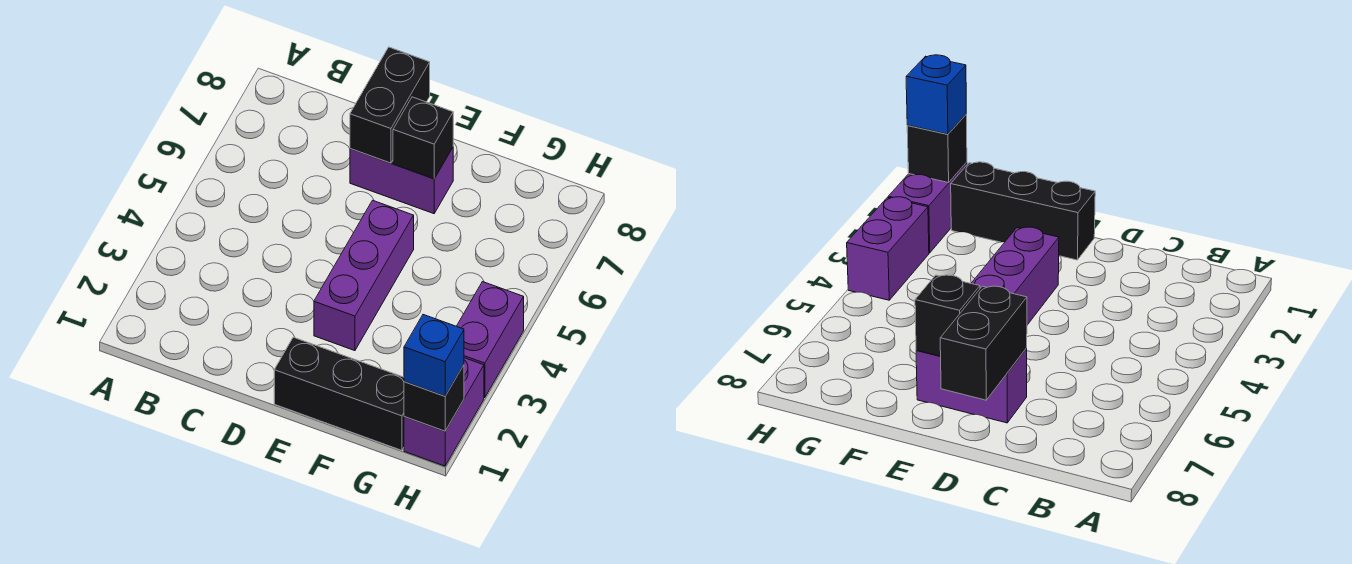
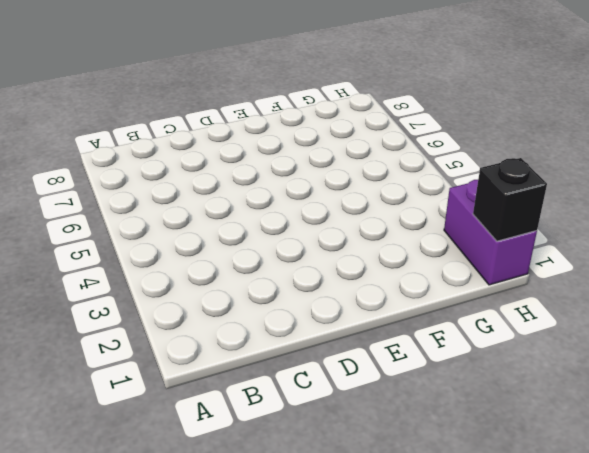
none -> purple brick D7:E7 level 1
none -> black brick E1:G1 level 1

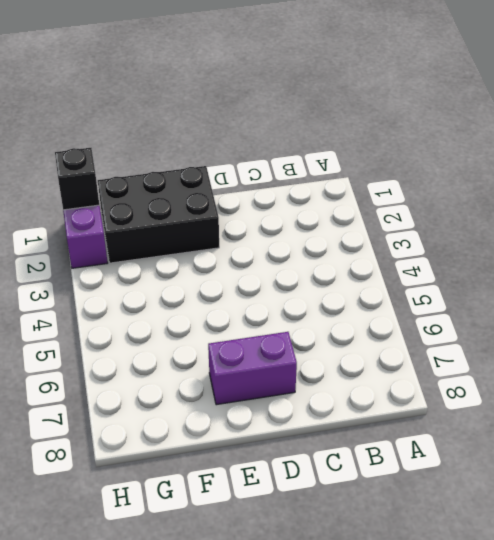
black brick E1:G2 level 1 -> black brick E1:G1 level 1
none -> purple brick E3:E5 level 1
none -> purple brick H3:H4 level 1

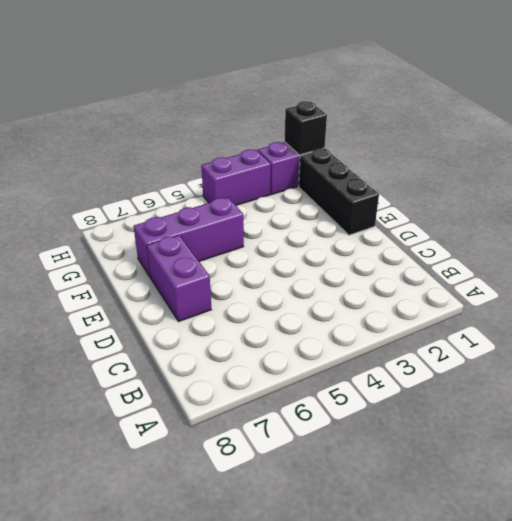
purple brick F5:F7 level 1 -> purple brick E3:E5 level 1
none -> black brick D7:D8 level 2
none -> black brick E7 level 2

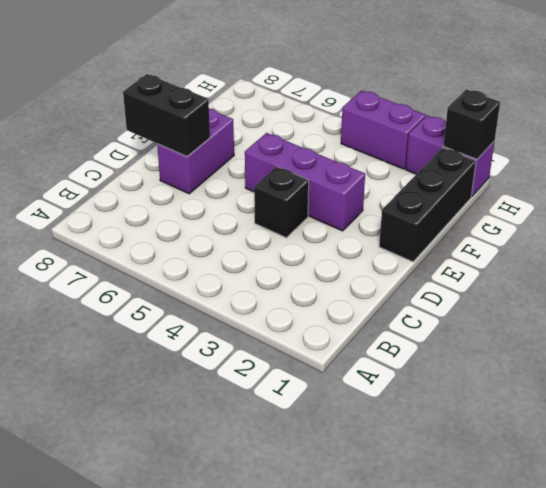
black brick D4 level 1 -> black brick E7 level 2
none -> blue brick H1 level 3

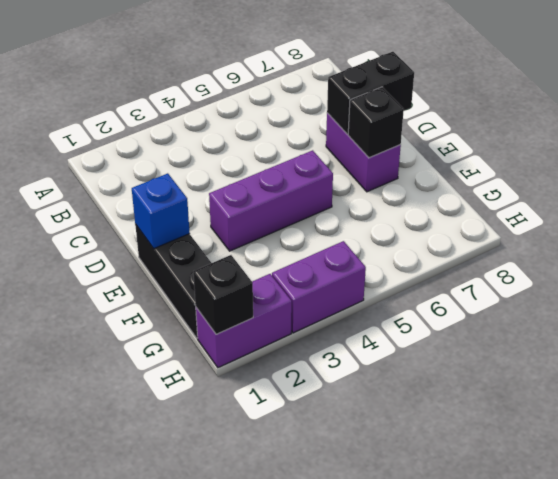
blue brick E1 level 2 -> blue brick H1 level 3

